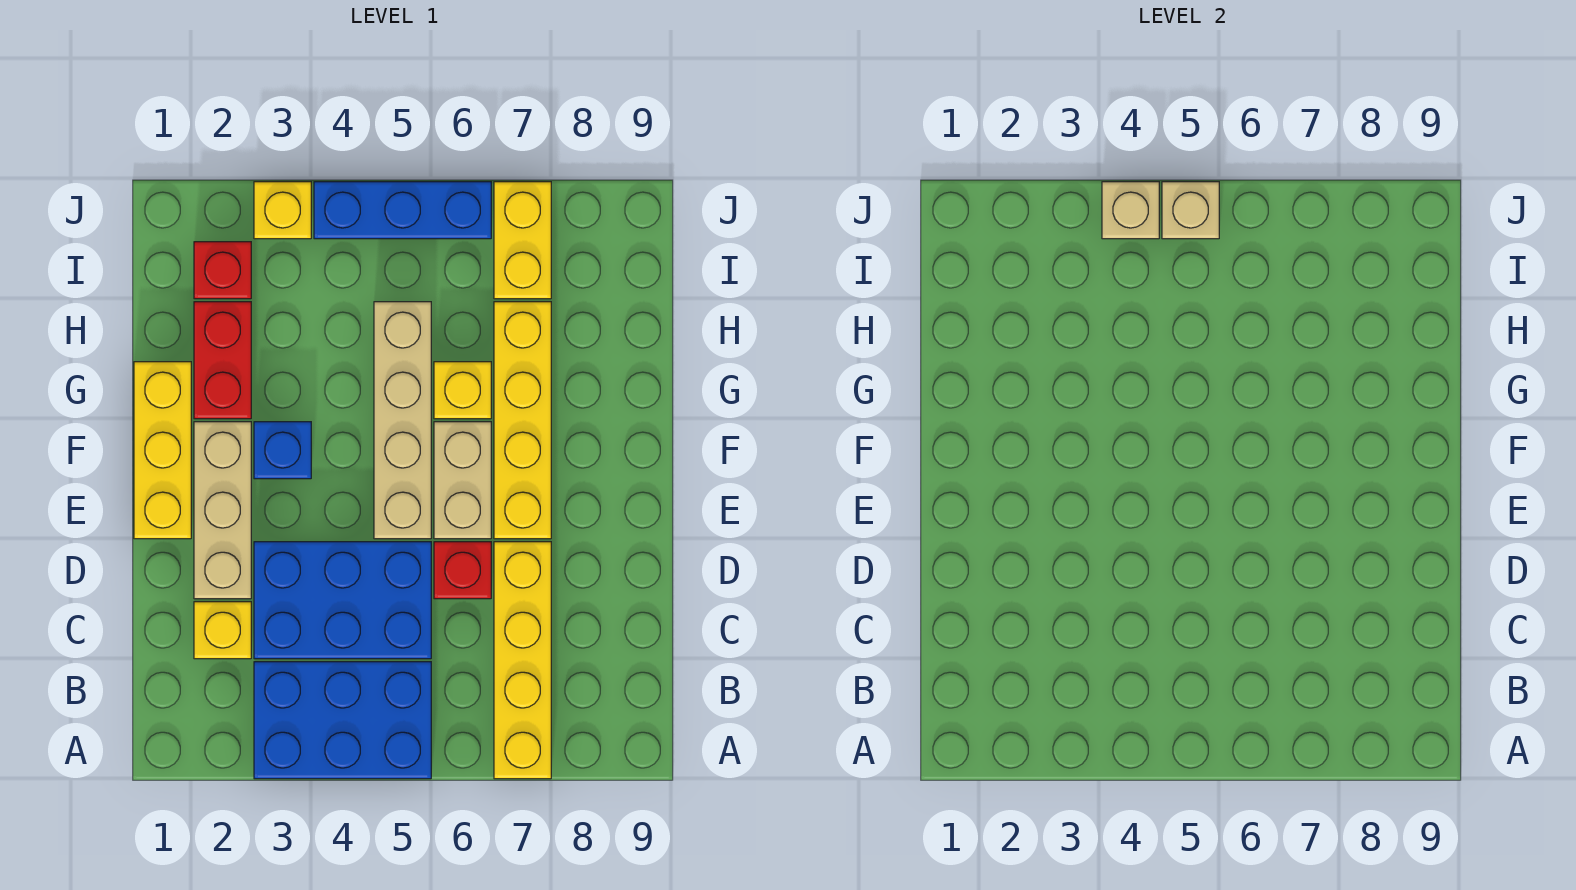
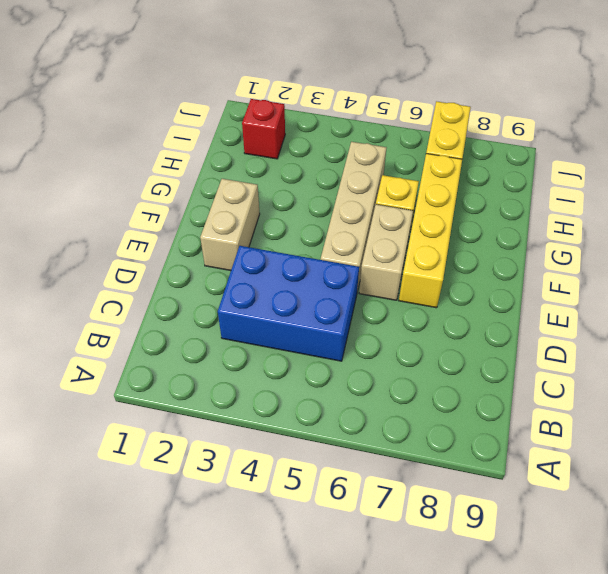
tan brick E2:F2 level 1 -> tan brick D2:F2 level 1
none -> blue brick A3:B5 level 1
none -> yellow brick A7:D7 level 1
none -> yellow brick C2 level 1

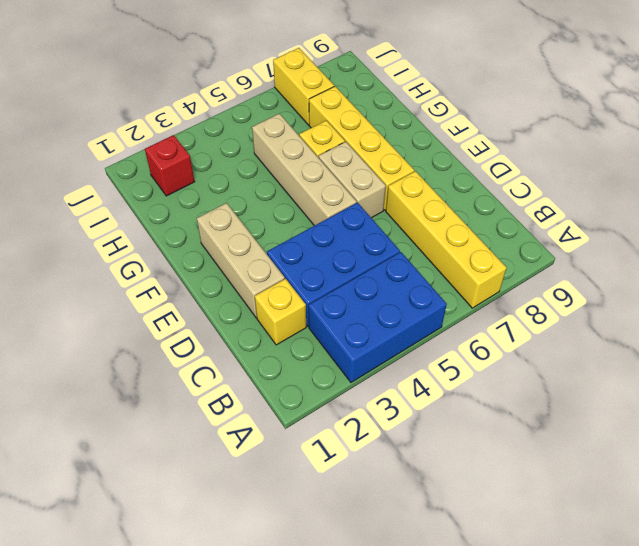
none -> red brick D6 level 1
none -> yellow brick E1:G1 level 1
none -> blue brick F3 level 1

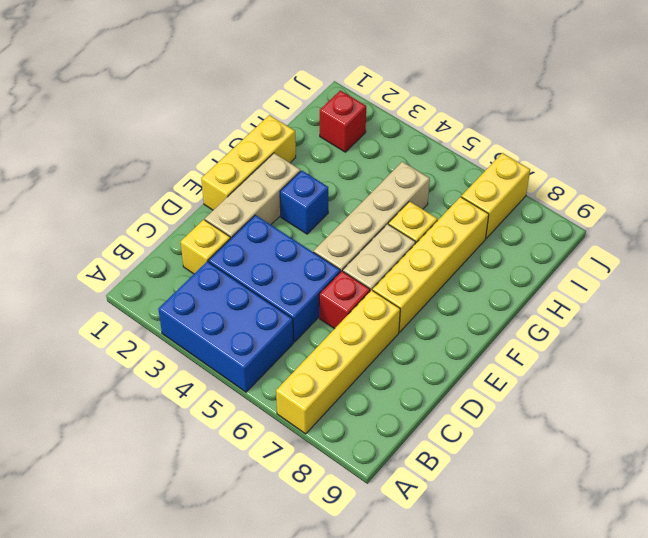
none -> red brick G2:H2 level 1
none -> yellow brick J3 level 1
none -> blue brick J4:J6 level 1

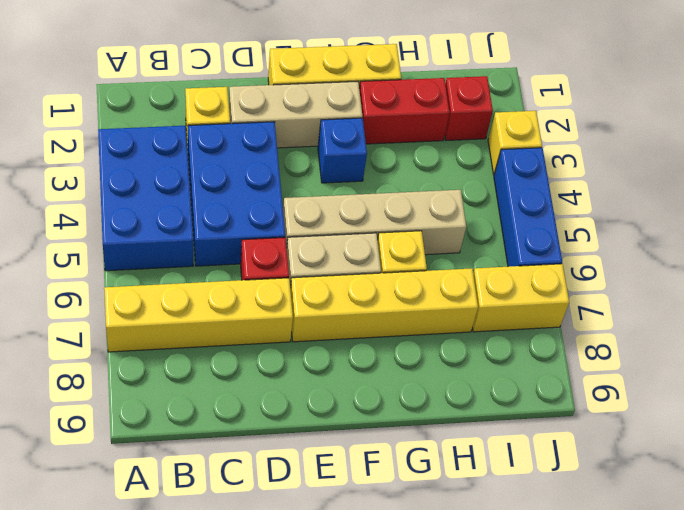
none -> tan brick J4 level 2
none -> tan brick J5 level 2

